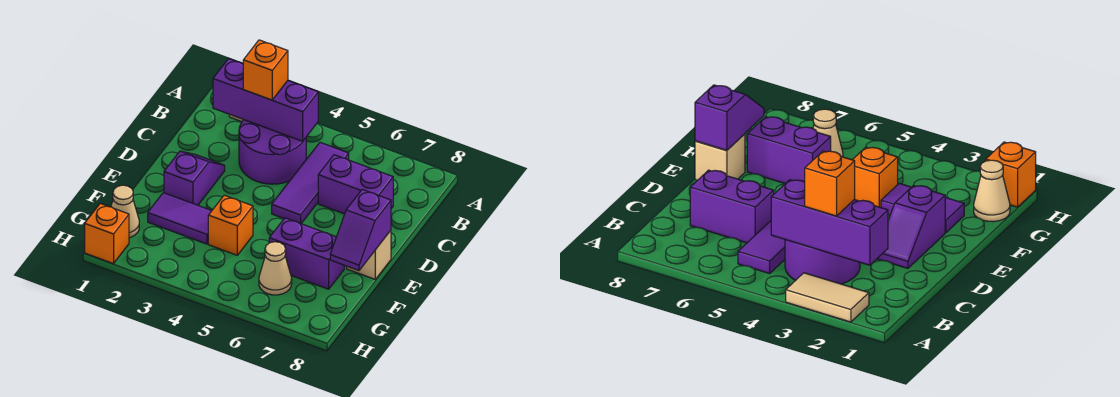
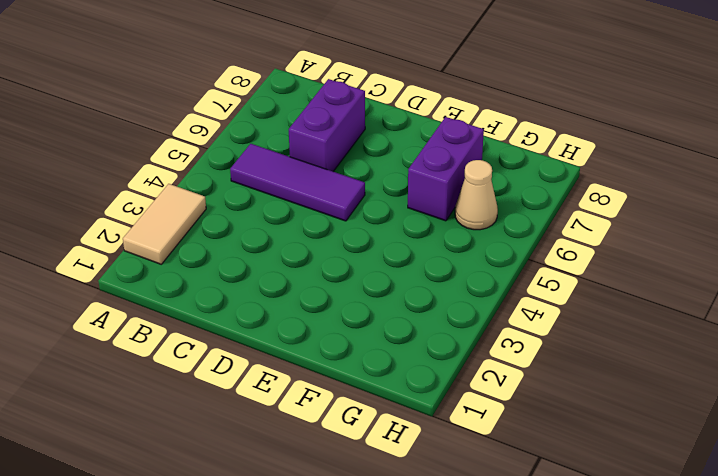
none -> purple round brick B3:C4 level 1
none -> purple slope D2:E2 level 1 top E
none -> tan brick E8 level 1

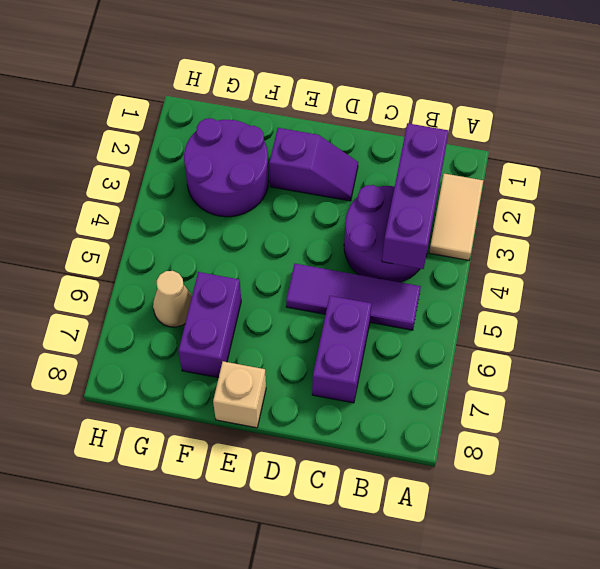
purple round brick F2:G3 level 1 -> purple tile F2:F3 level 1
none -> orange brick F4 level 1
none -> tan cone G1 level 1
none -> orange brick H1 level 1

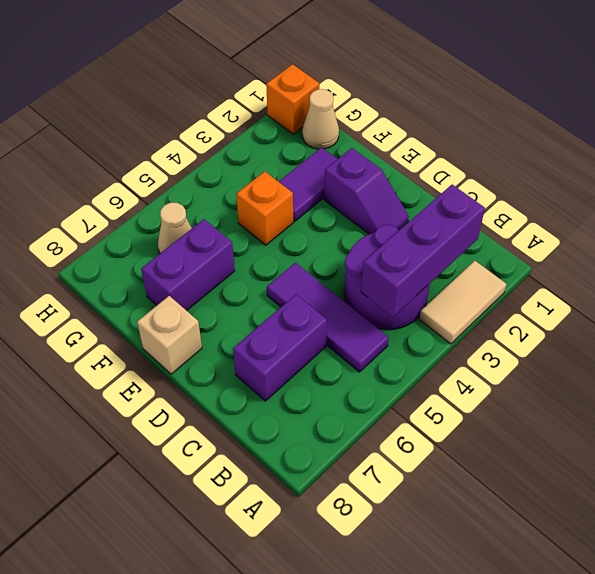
none -> purple slope E8:F8 level 2 top E
none -> orange brick B3 level 3

